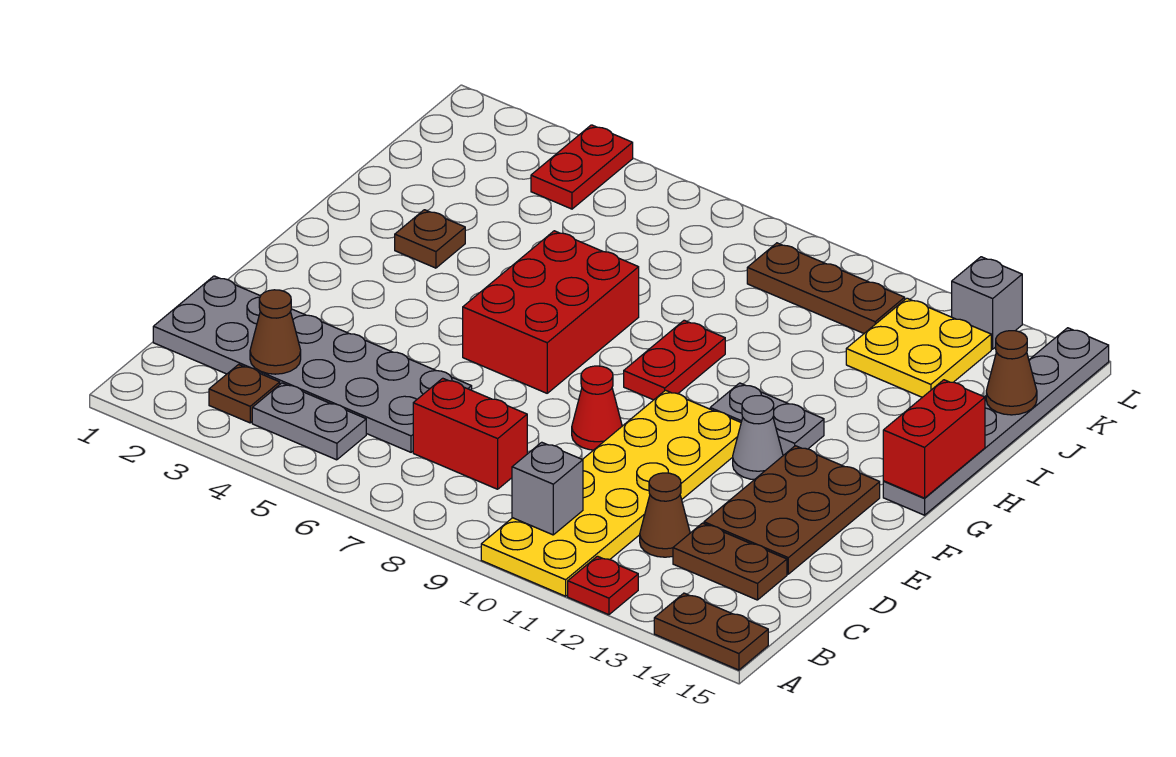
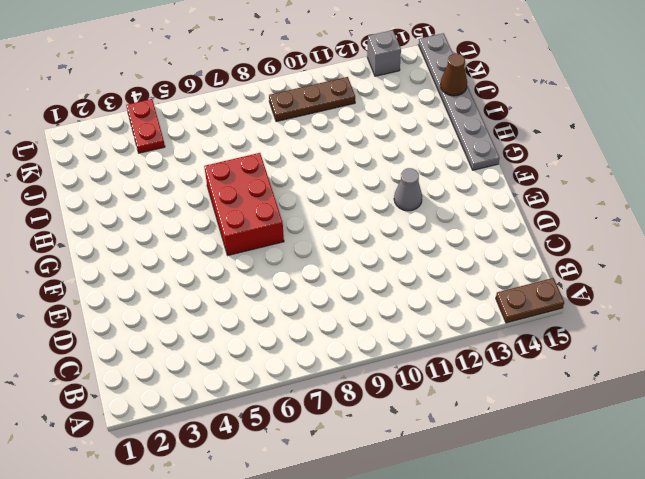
none -> yellow plate A10:F11 level 1
none -> red plate A12 level 1
none -> brown plate B3 level 1

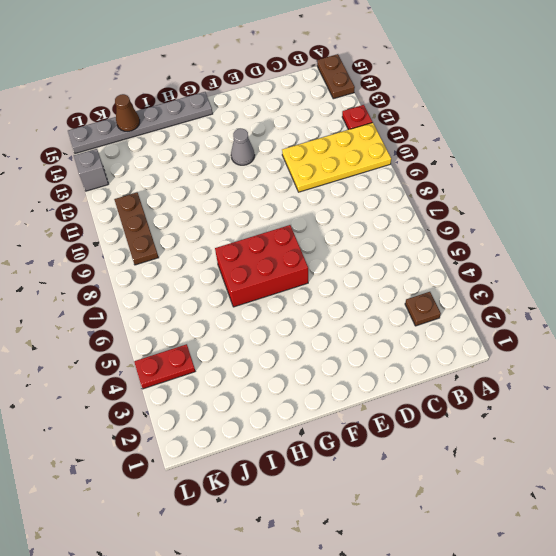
yellow plate A10:D11 level 1 -> yellow plate A10:F11 level 1
none -> grey plate B4:B5 level 1
none -> grey plate C1:D6 level 1
none -> red brick C7:C8 level 1

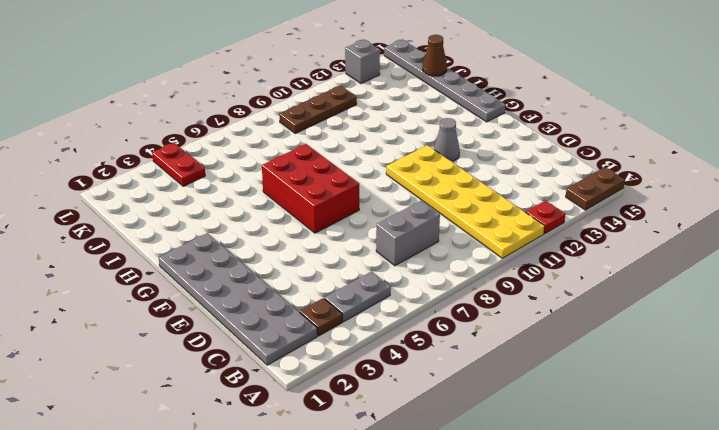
grey plate B1:G2 level 1 -> grey plate C1:D6 level 1
grey brick C7:C8 level 1 -> red brick C7:C8 level 1
none -> brown cone C12 level 1
none -> brown plate C13:C14 level 1
none -> brown plate D13:F14 level 1

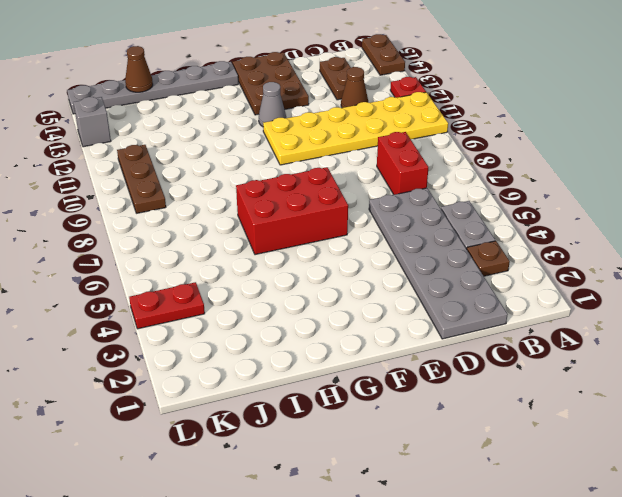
brown plate E13:F15 level 1 -> brown plate D13:F14 level 1
none -> red cone E9 level 1
none -> red plate G9:H9 level 1
none -> grey plate G11:G12 level 1

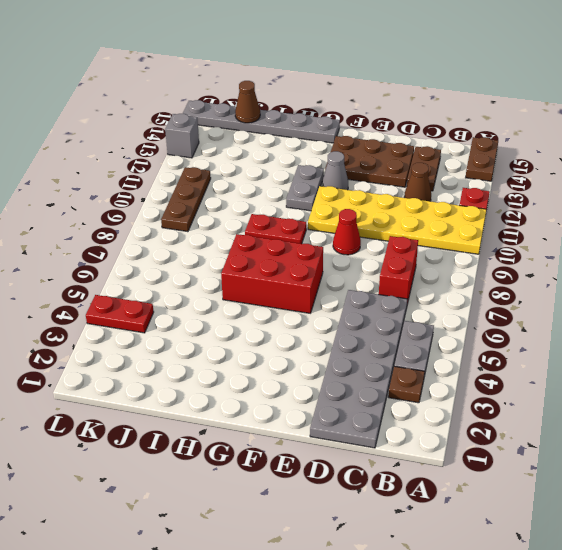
none -> brown plate H3 level 1
none -> yellow plate J12:K13 level 1
none -> grey brick B10 level 2

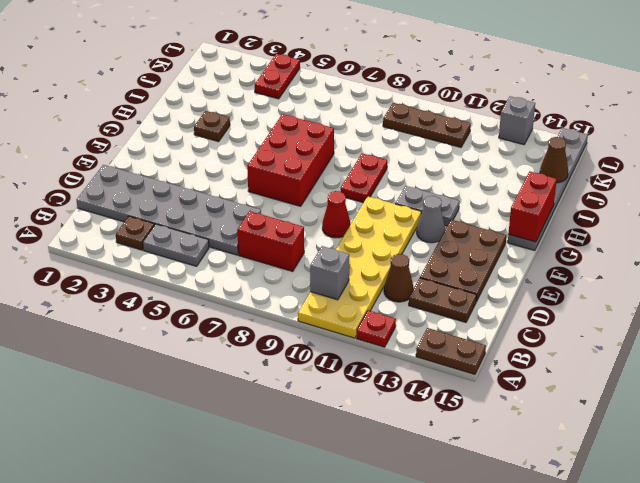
none -> yellow plate J12:K13 level 1
none -> brown cone C3 level 2

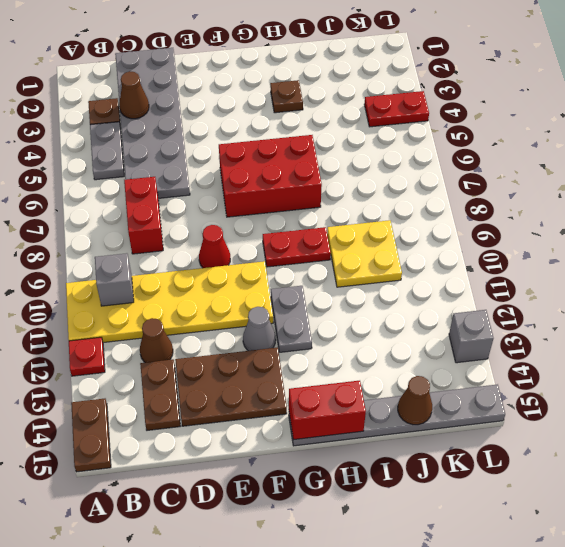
yellow plate I9:J10 level 1 -> yellow plate J12:K13 level 1
none -> brown plate K9:K11 level 1

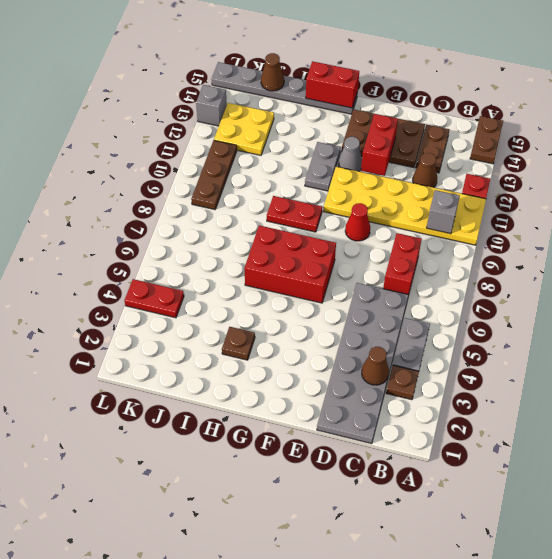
red brick E12:E13 level 2 -> none

